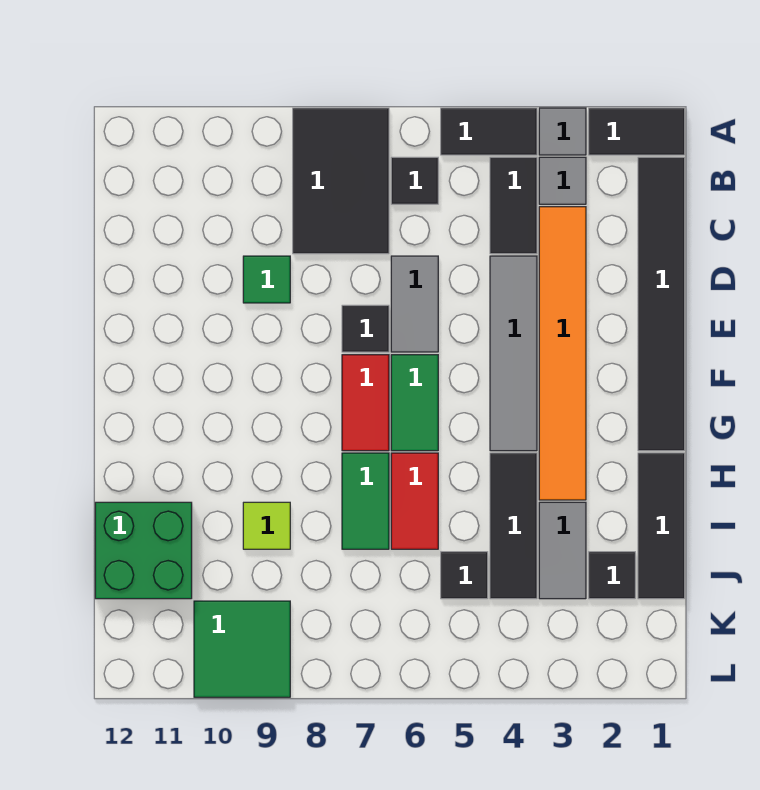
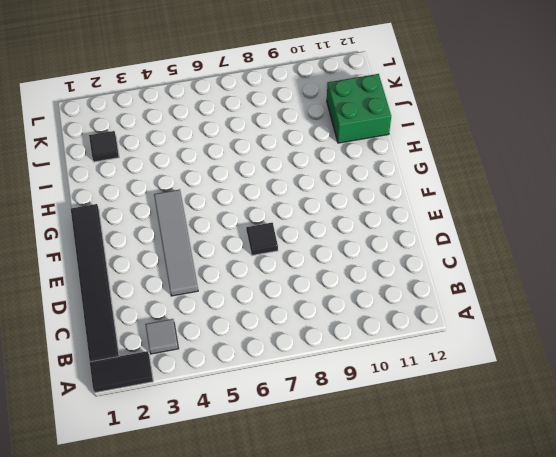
none -> grey tile A3 level 1
none -> black tile A4:A5 level 1
none -> black tile A7:C8 level 1

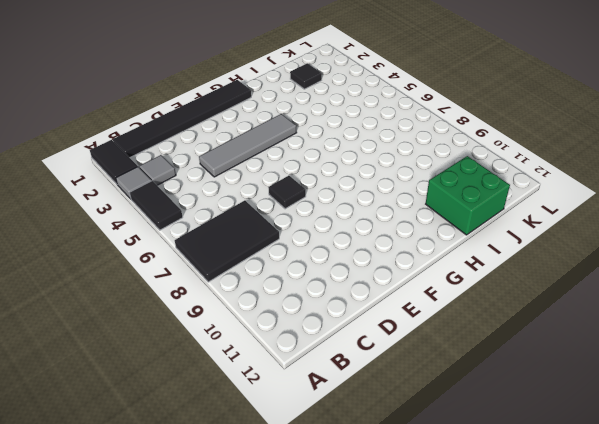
none -> black tile B4:C4 level 1
none -> black tile B6 level 1
none -> orange tile C3:H3 level 1

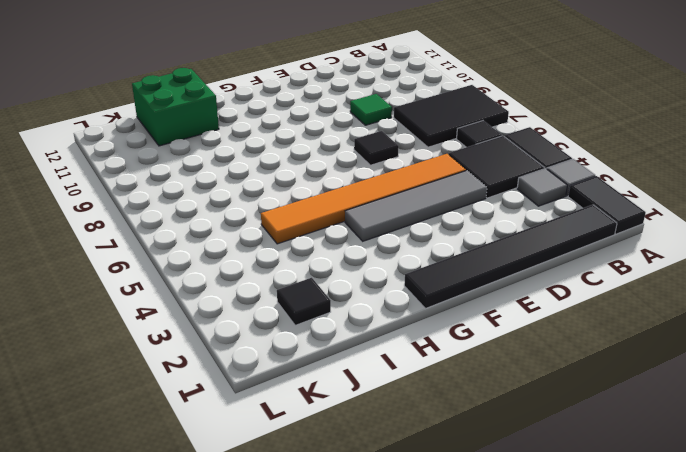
black tile B4:C5 level 1 -> black tile B4:C4 level 1
orange tile D5:I5 level 1 -> orange tile C3:H3 level 1
none -> grey tile D6:E6 level 1
none -> green tile F6:G6 level 1
none -> red tile F7:G7 level 1

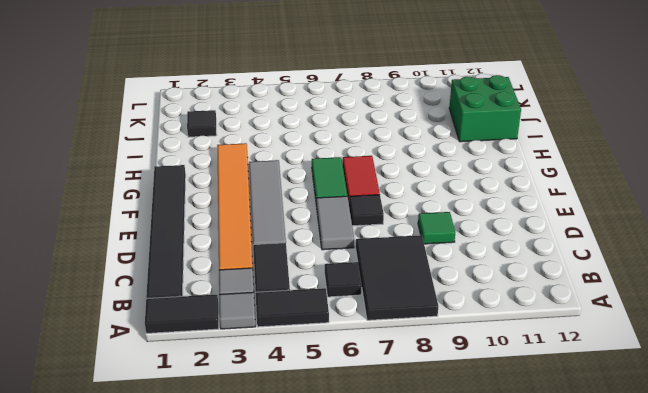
none -> black tile H1:J1 level 1
none -> black tile H4:J4 level 1
none -> red tile H6:I6 level 1

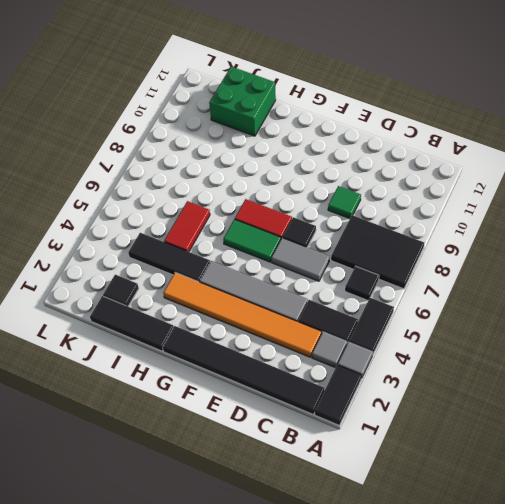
red tile I5:I6 level 1 -> red tile H6:I6 level 1
none -> green tile H7:I7 level 1
none -> grey tile I3:J3 level 1
none -> lime tile I9 level 1

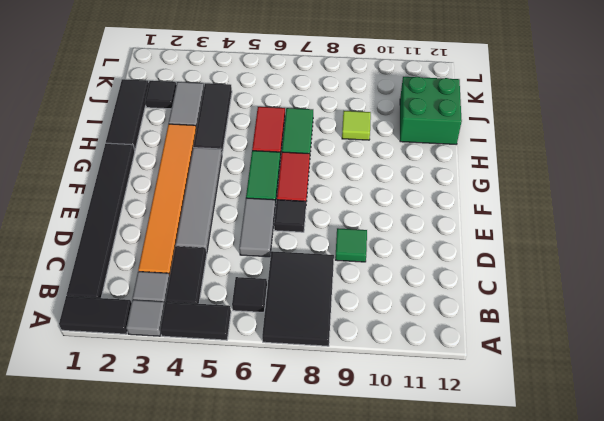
none -> black tile J5 level 1
none -> green tile K9:L10 level 1

